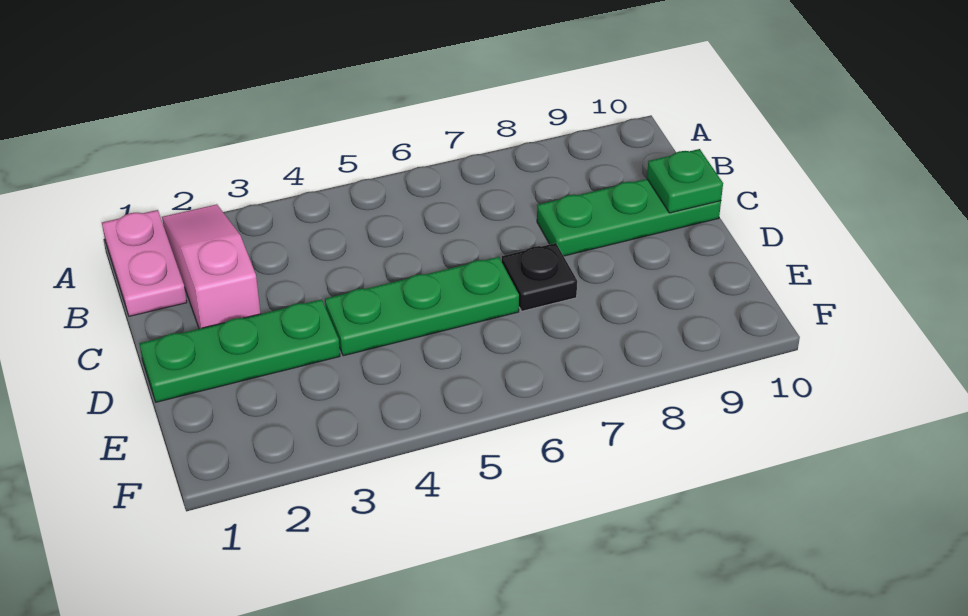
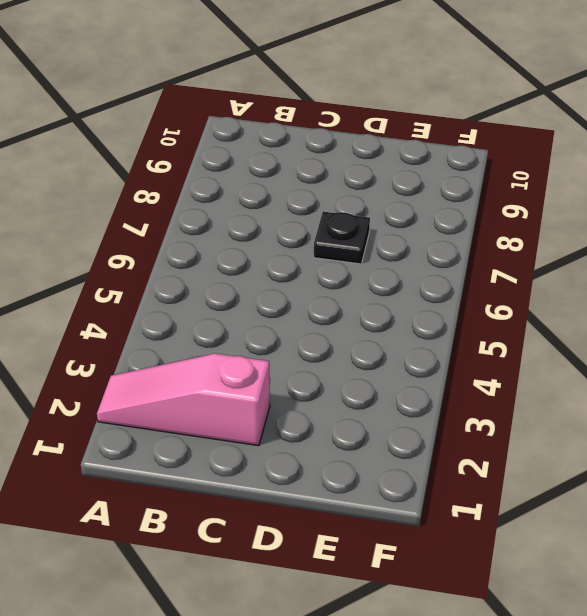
none -> pink plate A1:B1 level 1
none -> green plate C8:C10 level 1

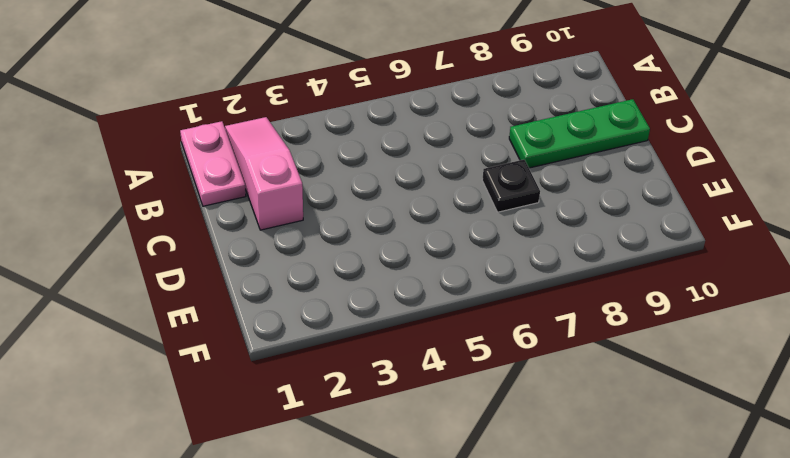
none -> green plate D1:D3 level 1
none -> green plate D4:D6 level 1

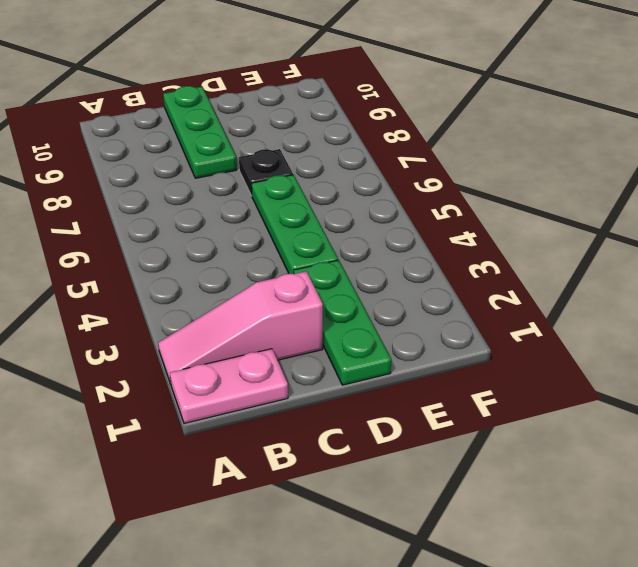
none -> green plate C10 level 2

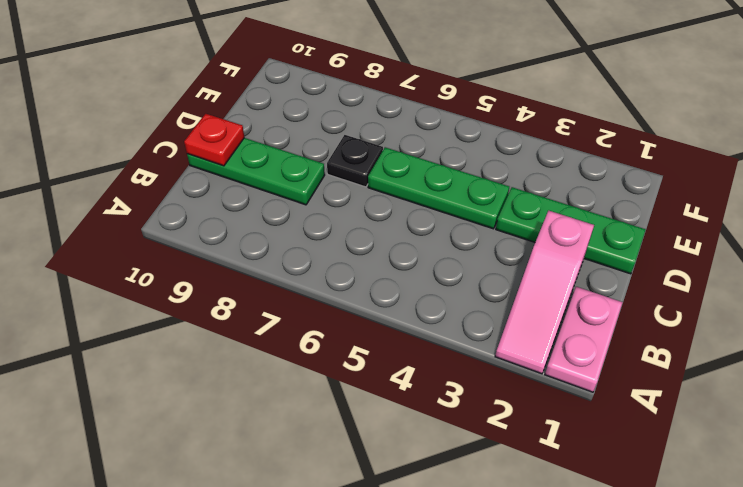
red plate C10 level 2 -> green plate C10 level 2

